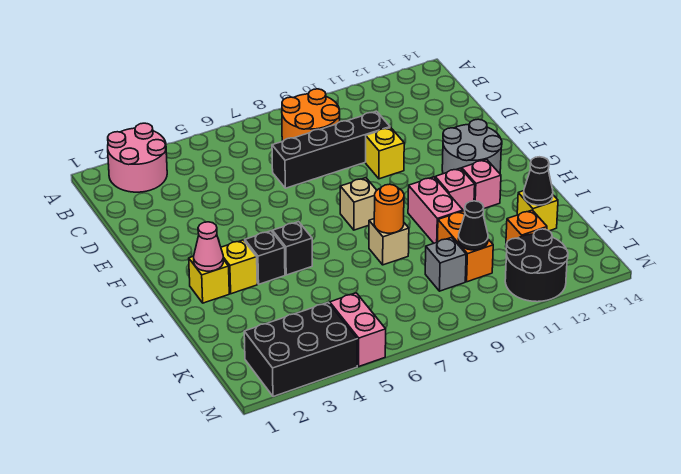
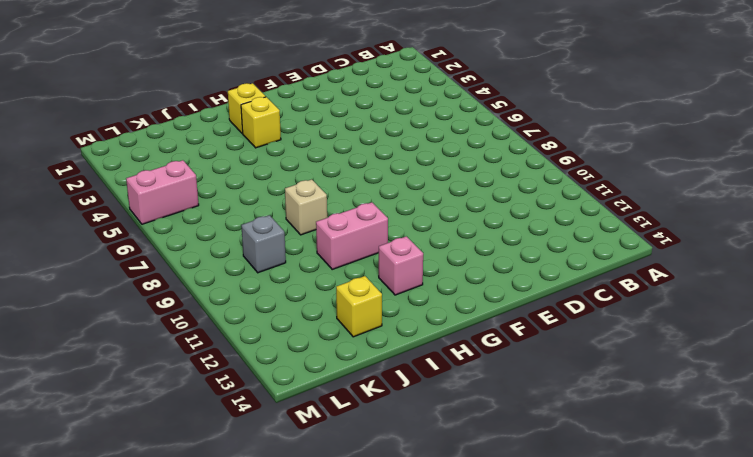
none -> pink round brick A2:B3 level 1
none -> orange round brick B8:C9 level 1
none -> black brick D7:D10 level 1

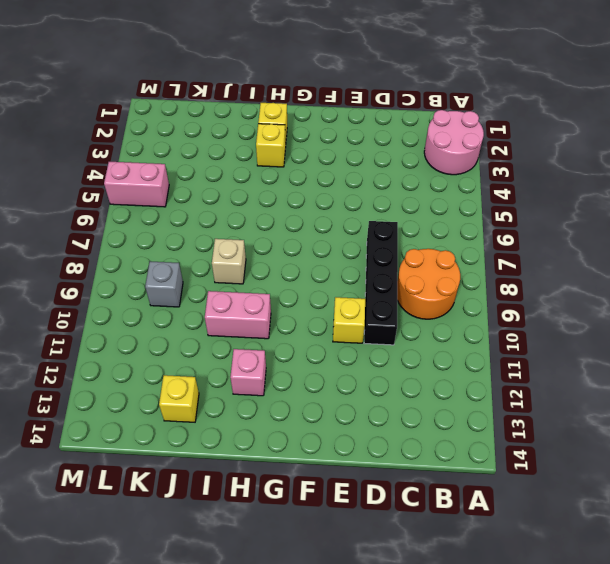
none -> grey round brick F12:G13 level 1
none -> tan brick G8 level 1
none -> black brick H4 level 1

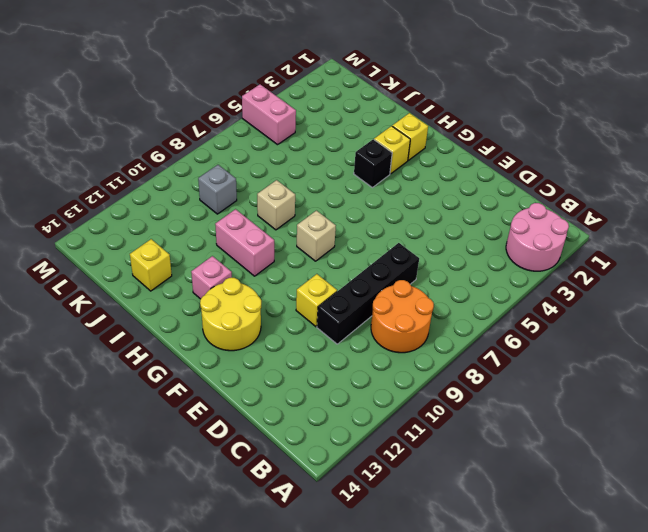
yellow round brick F12:G13 level 1 -> grey round brick F12:G13 level 1
none -> black brick H5 level 1
none -> pink brick H11 level 1
none -> orange brick J10:K10 level 1

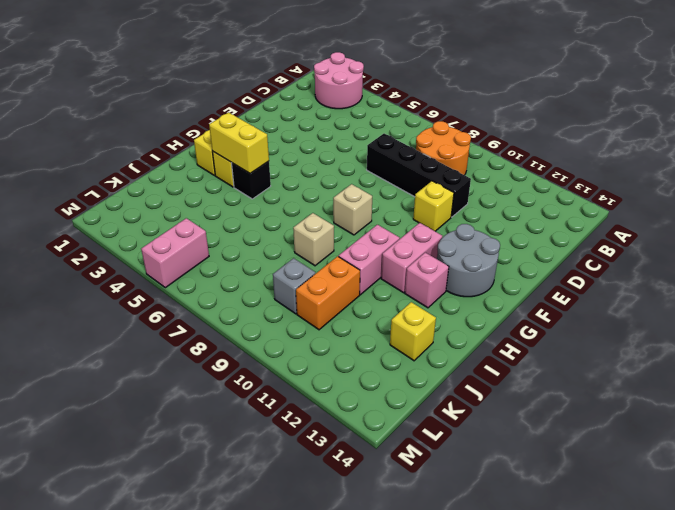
pink brick G11:H11 level 1 -> pink brick H11 level 1
yellow brick H3:H4 level 2 -> none
none -> black brick H5 level 1
none -> orange brick K12 level 1
none -> black brick L2:M4 level 1

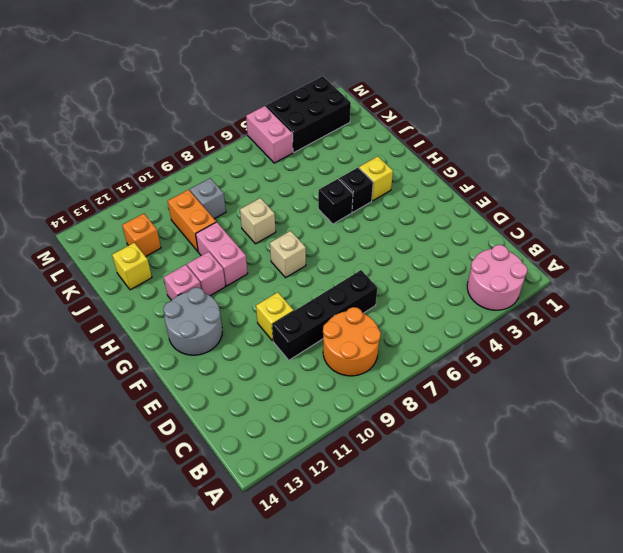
none -> yellow brick H2 level 1
none -> black round brick L11:M12 level 1
none -> pink cone H2 level 2

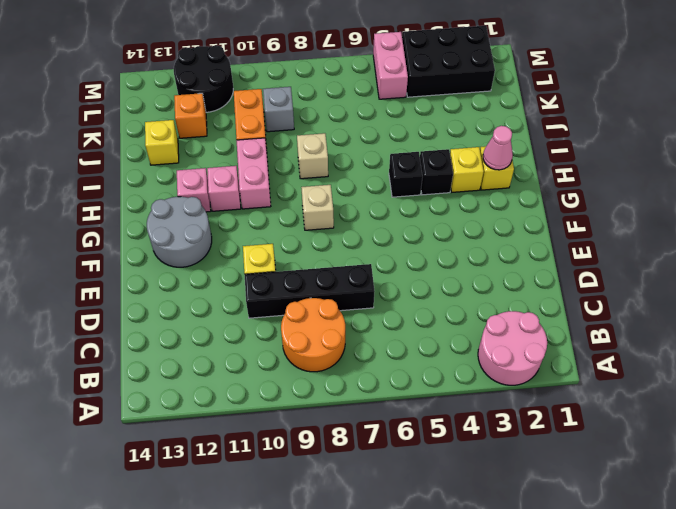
none -> orange round brick I8 level 2
none -> black cone J13 level 2
none -> black cone K10 level 2

